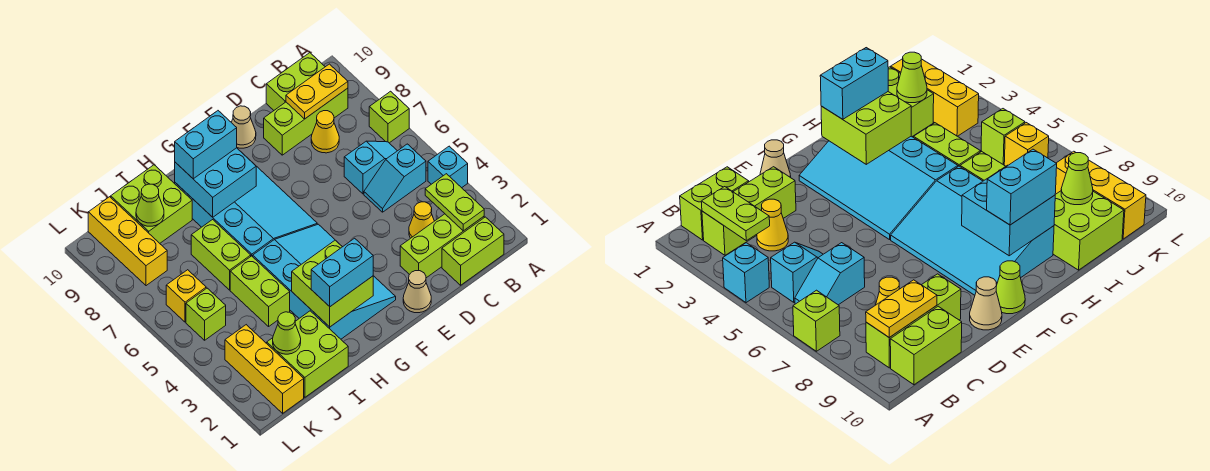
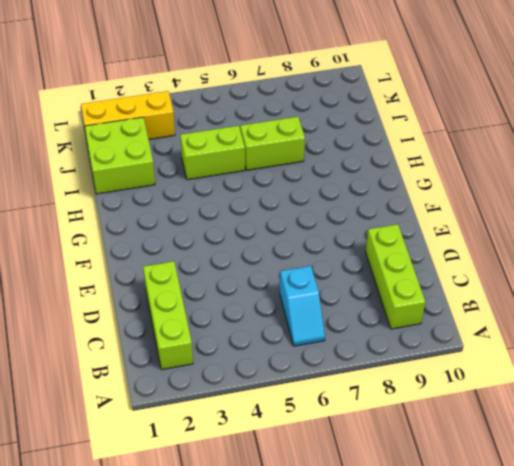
none -> cyan brick A4 level 1
none -> lime brick A7 level 1
none -> lime brick B1:C1 level 1
none -> cyan slope B5:C5 level 1 top B

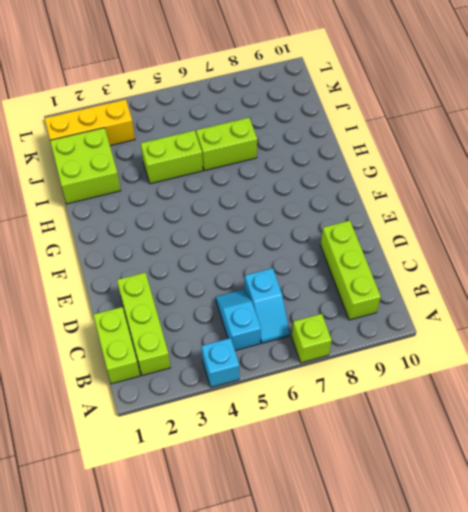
none -> lime brick B10:C10 level 1
none -> yellow cone C3 level 1
none -> yellow cone C8 level 1
none -> tan cone E1 level 1

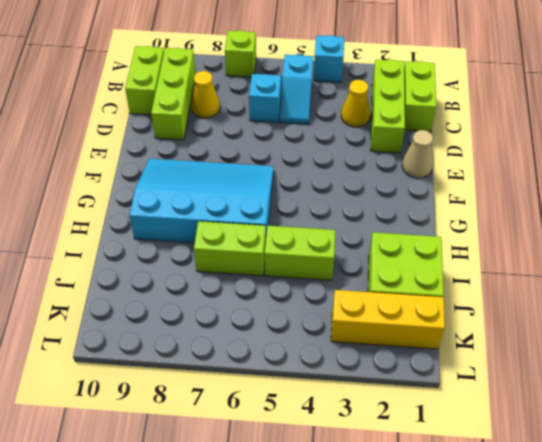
none -> tan cone E10 level 1
none -> cyan slope F2:H5 level 1 top H
none -> lime cone F10 level 1
none -> lime brick I9:J10 level 1

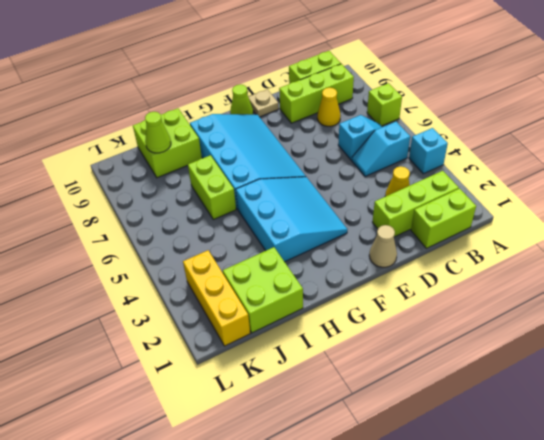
tan plate E10 level 1 -> tan cone E10 level 1
cyan slope F3:H5 level 1 top H -> cyan slope F2:H5 level 1 top H
none -> lime brick I4:I5 level 1
none -> lime brick K5 level 1
none -> yellow brick K6 level 1
none -> yellow brick K8:K10 level 1

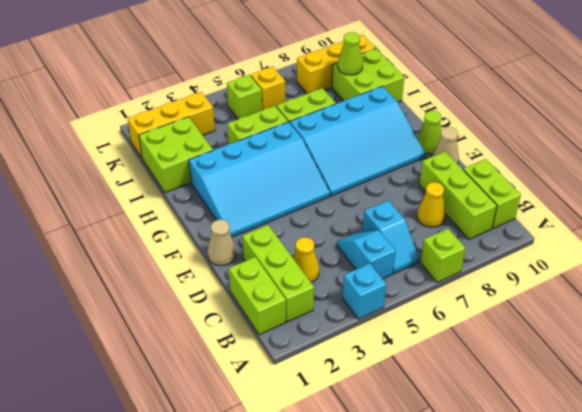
none -> lime plate B2:B3 level 2
none -> yellow plate B9:C9 level 2
none -> lime brick G2:H3 level 2
none -> cyan brick G8:H9 level 2

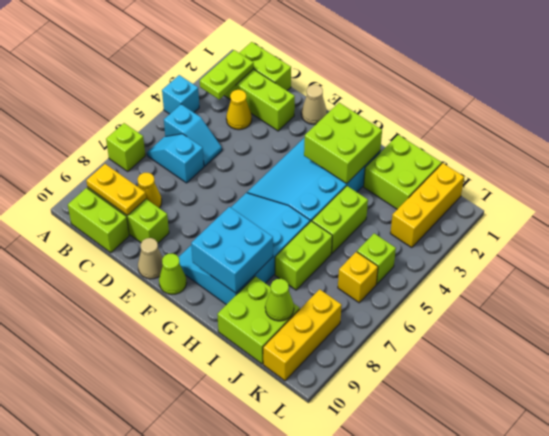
none -> lime cone J2 level 2
none -> cyan brick G2:H2 level 3
none -> cyan brick G9:H9 level 3

